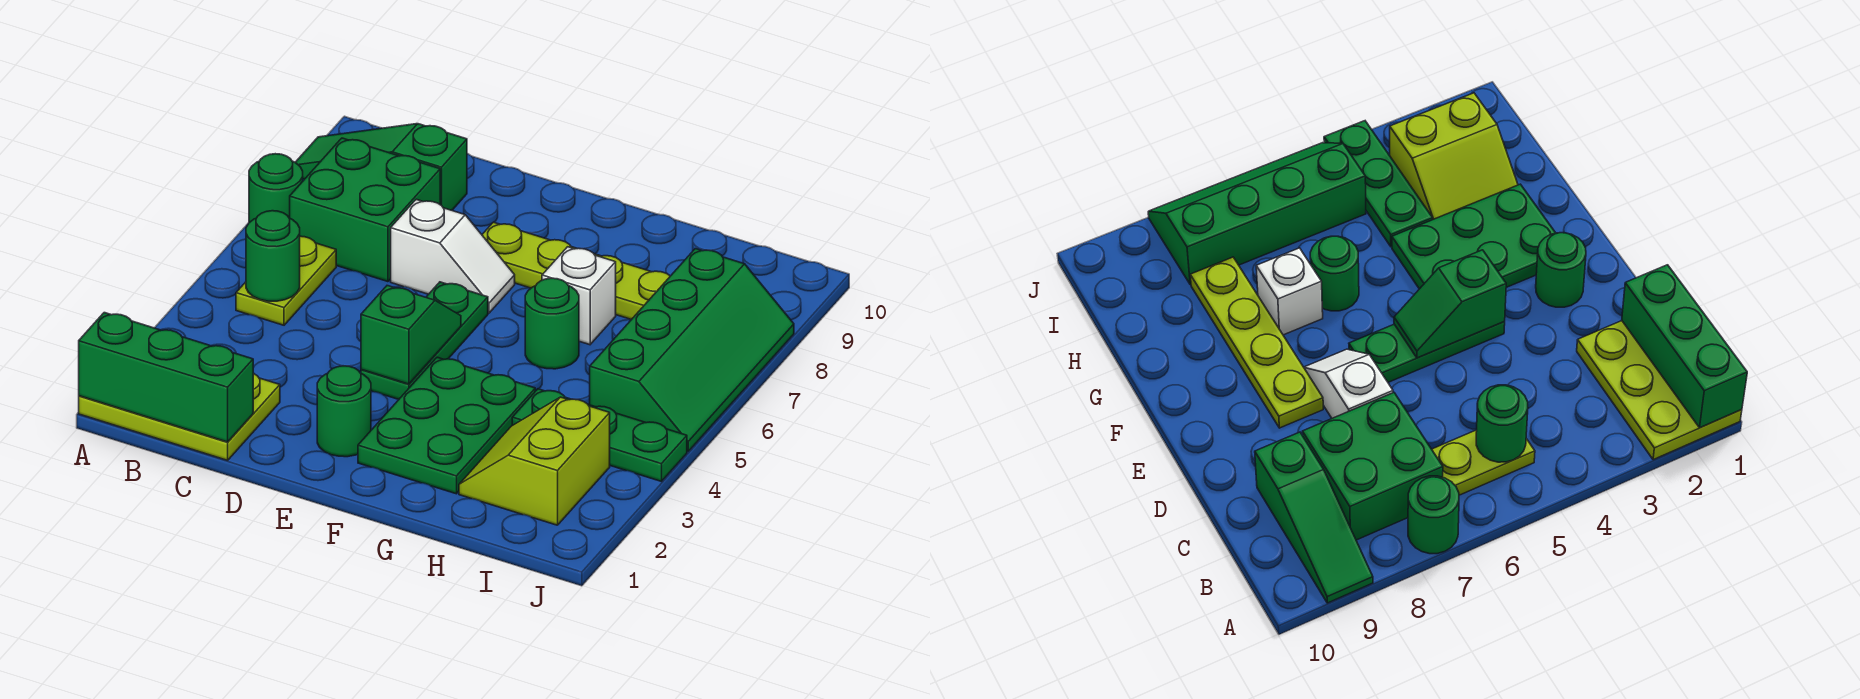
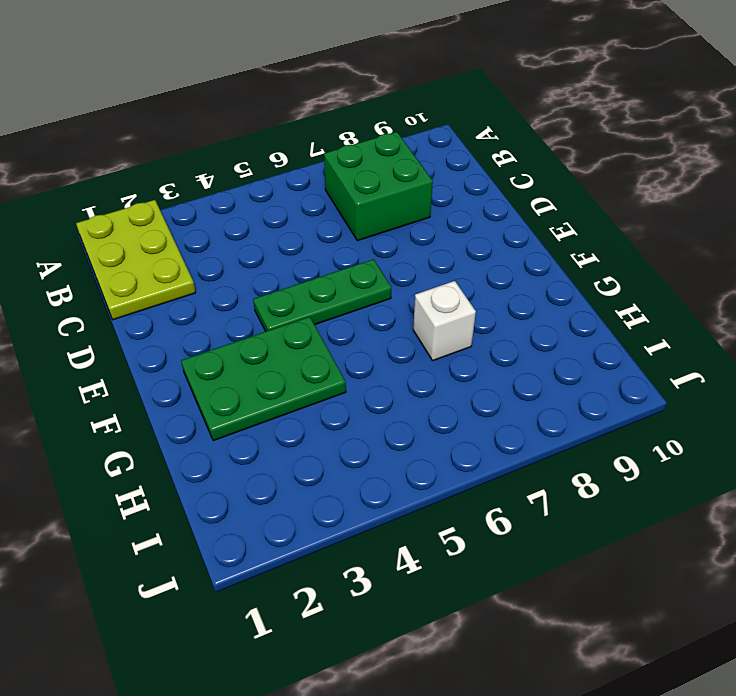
none -> green round brick A7 level 1
none -> green slope A9:C9 level 1 top C
none -> lime plate B5:B6 level 1

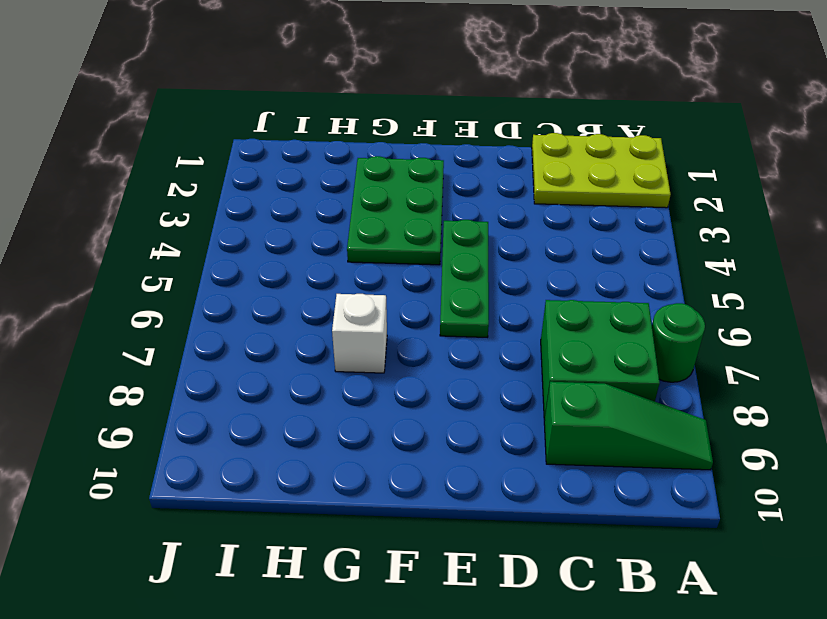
none -> lime plate B5:B6 level 1
none -> white slope D7:E7 level 1 top D
none -> green round brick E2 level 1

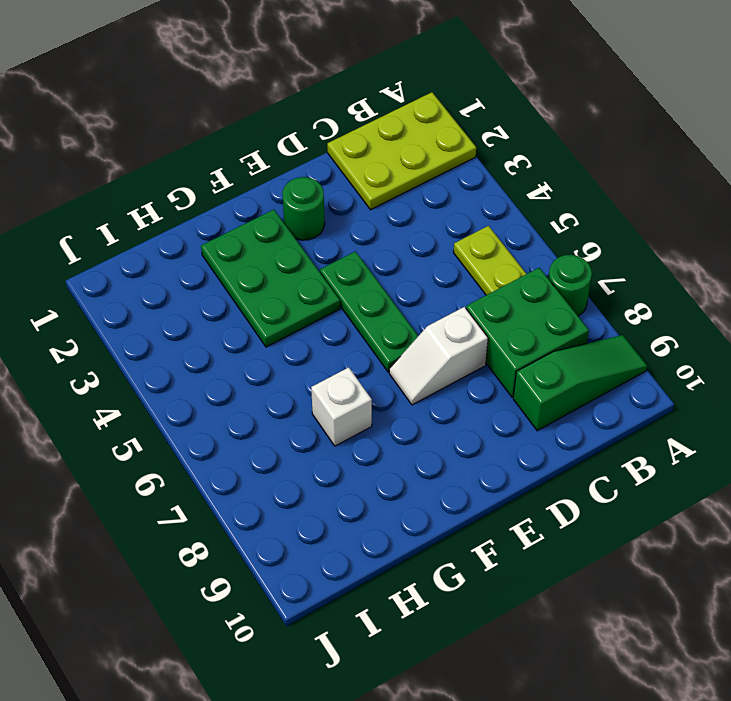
none -> lime plate E8:H8 level 1
none -> green round brick G6 level 1
none -> lime slope H2:I3 level 1 top I

